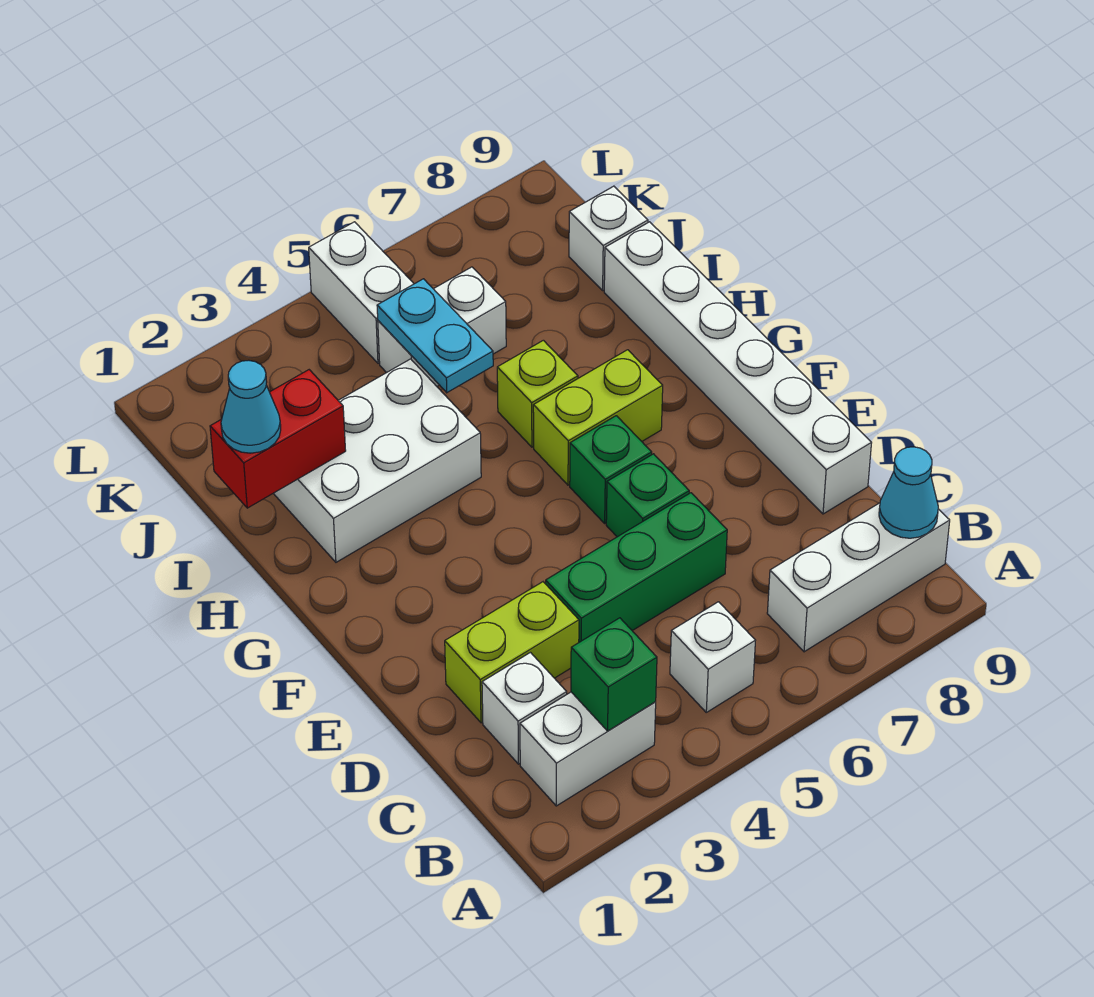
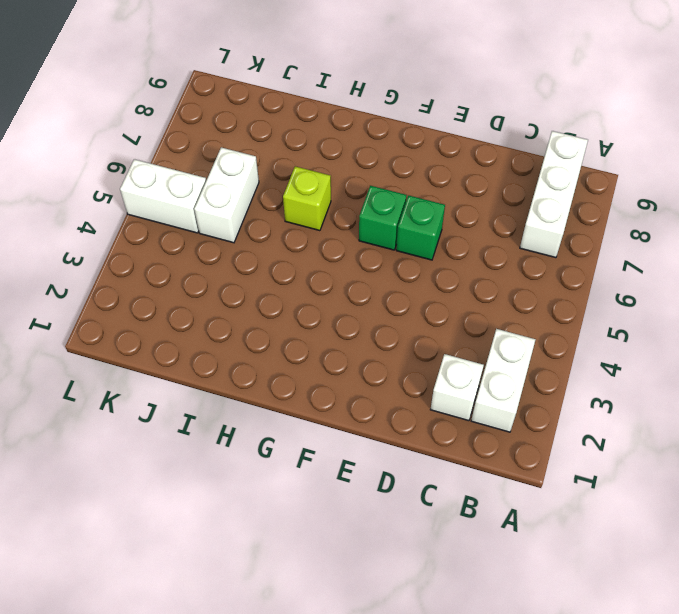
none -> white brick B5 level 1
none -> lime brick D2:D3 level 1
none -> green brick D4:D6 level 1

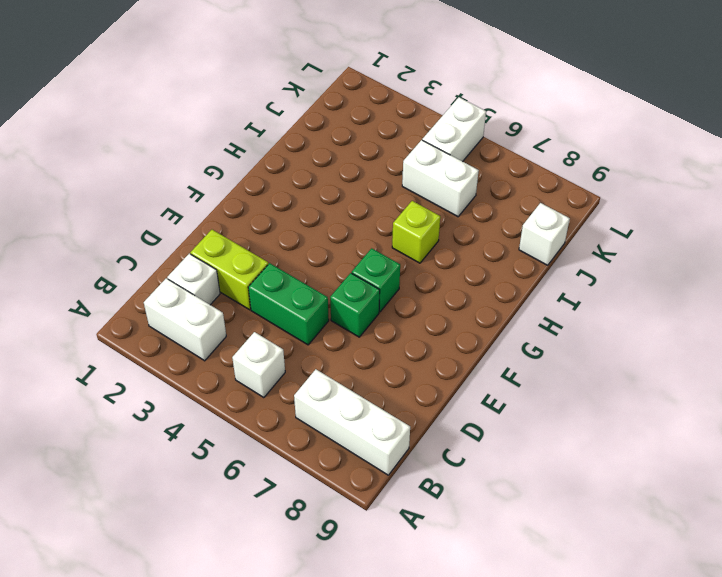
green brick D4:D5 level 1 -> green brick D4:D6 level 1
none -> white brick D9:I9 level 1
none -> lime brick G6:G7 level 1
none -> white brick H2:I4 level 1

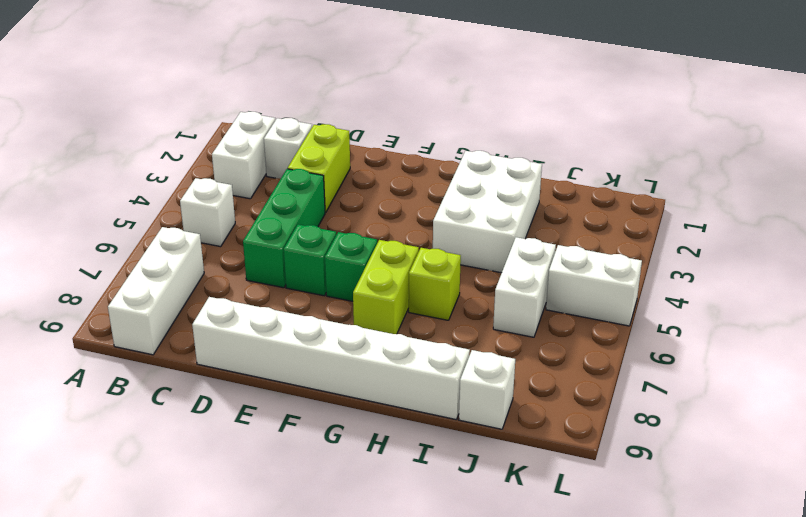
none -> green brick B3 level 2
none -> cyan cone B9 level 2
none -> red brick I1:I2 level 2

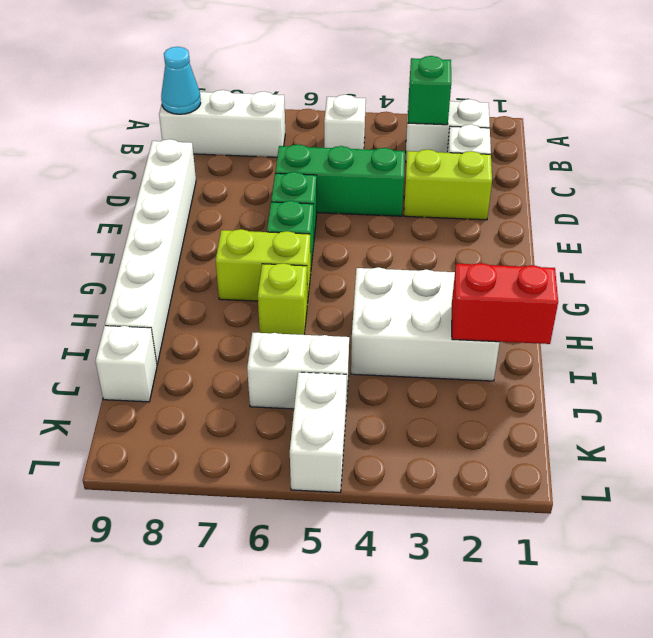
none -> cyan plate I5:J5 level 2
none -> cyan cone I1 level 3

